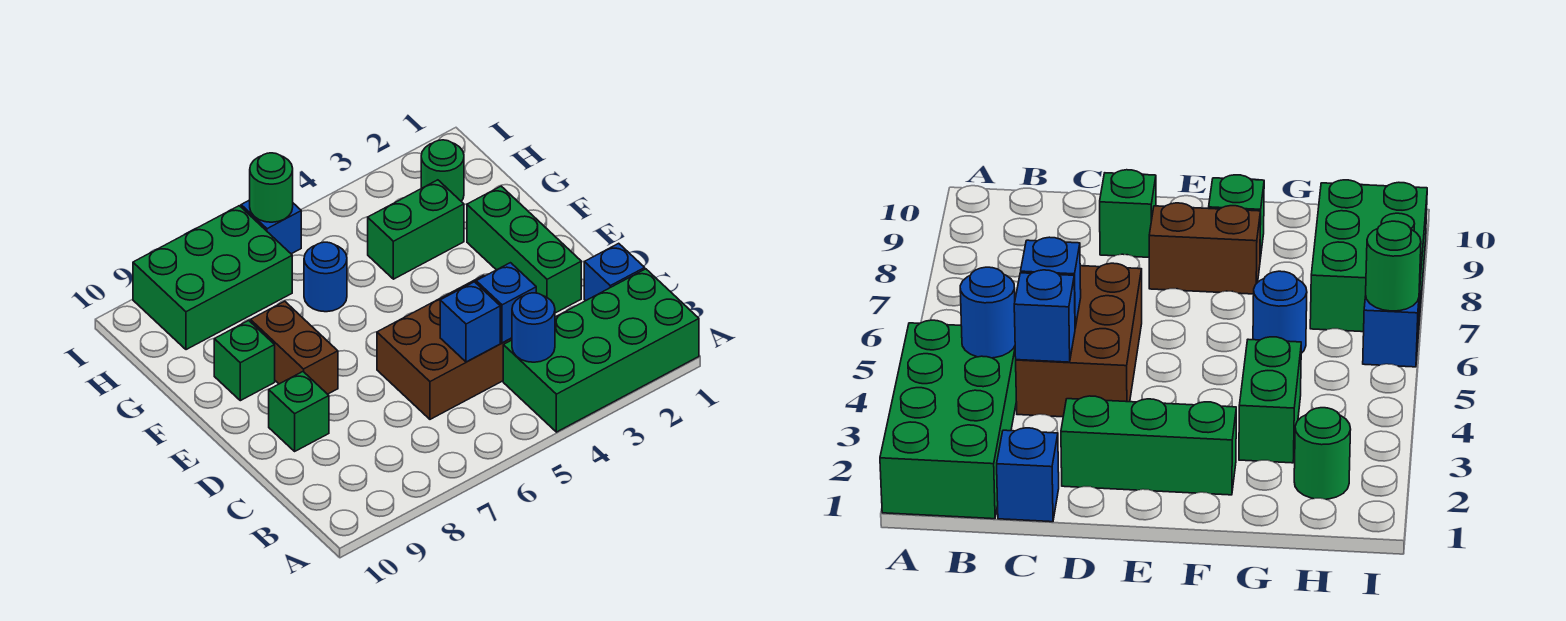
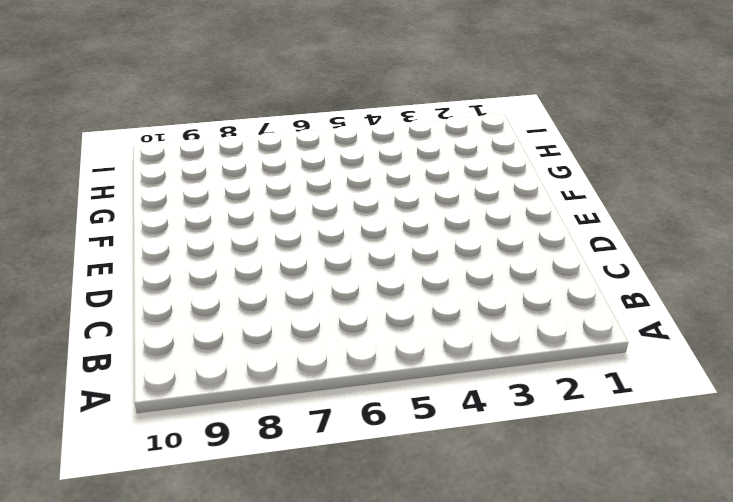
none -> green brick A1:B4 level 1
none -> blue brick C1 level 1
none -> brown brick C4:D6 level 1

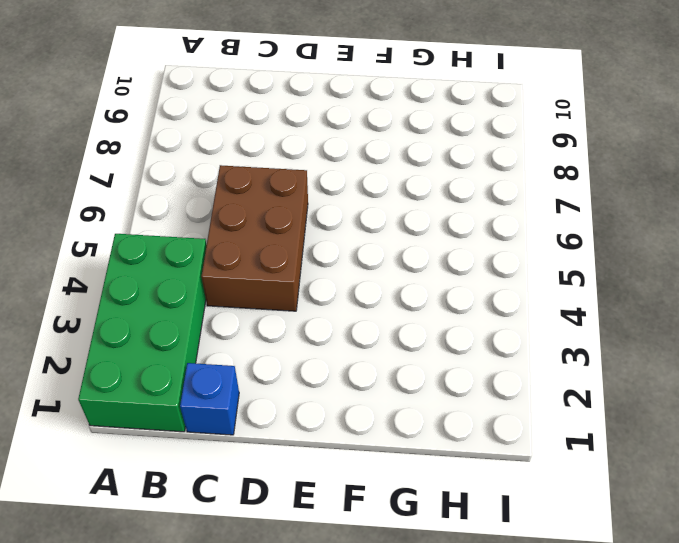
none -> green brick D2:F2 level 1
none -> green brick D9 level 1
none -> brown brick E8:F8 level 1

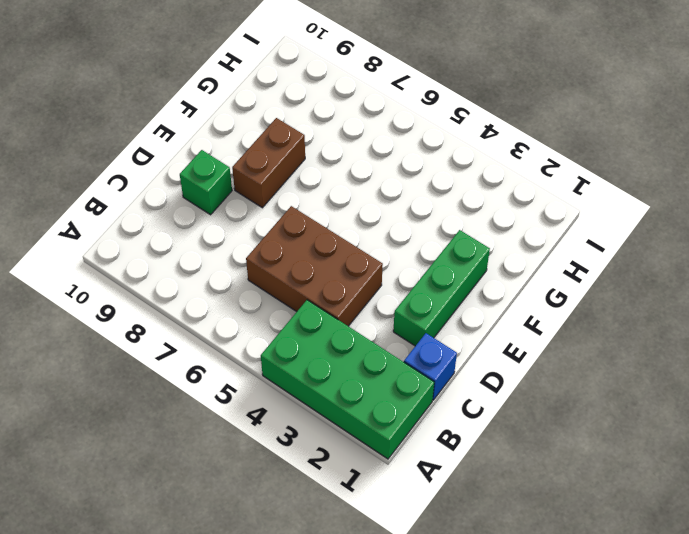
none -> green brick F9 level 1
none -> green brick G3:G4 level 1
none -> blue round brick G6 level 1

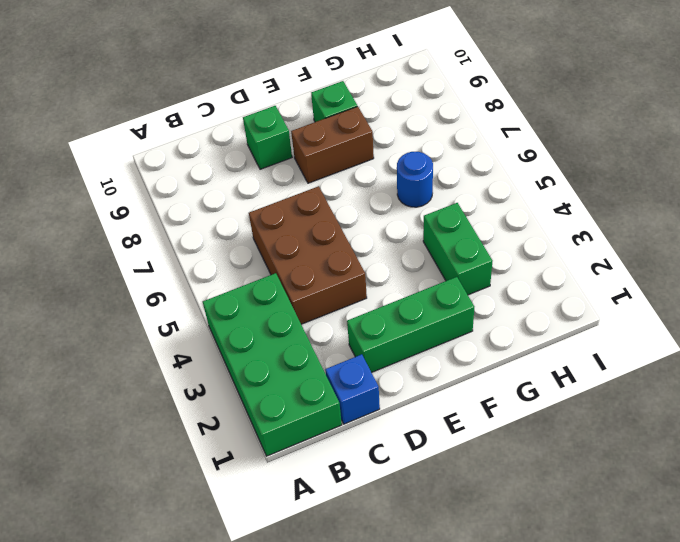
none -> green round brick H2 level 1
none -> green brick H7:I9 level 1
none -> blue brick I6 level 1

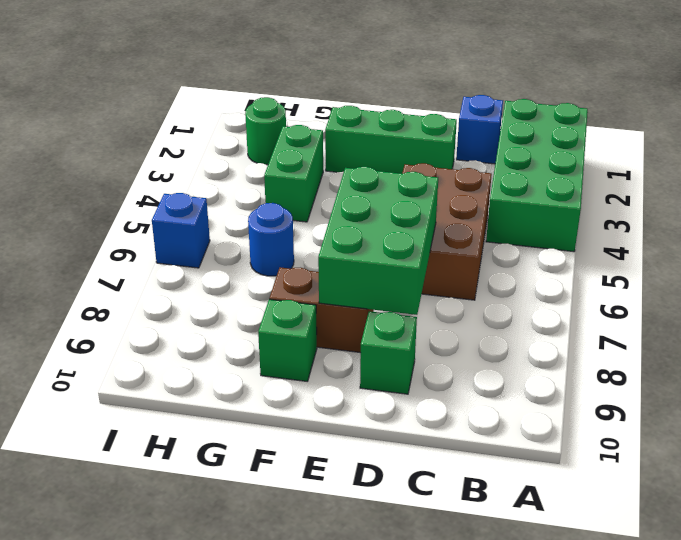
green brick D6:E8 level 2 -> green brick H7:I9 level 1
none -> blue round brick B4 level 2
none -> blue brick C4 level 2
none -> blue brick C5 level 2

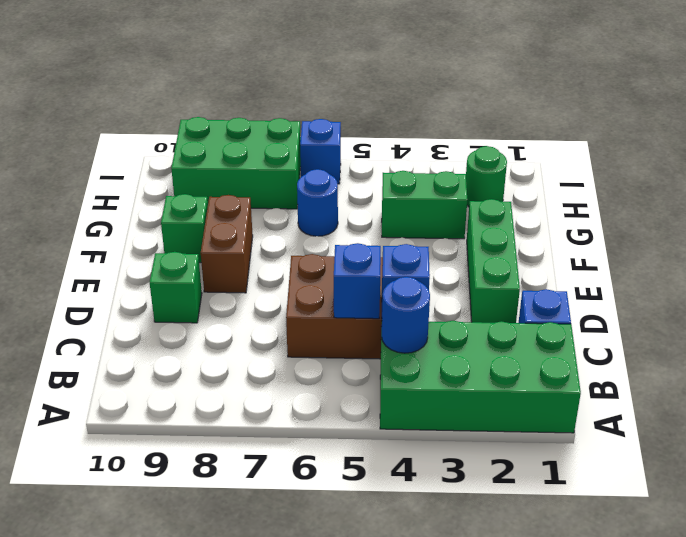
none -> green round brick I6 level 2

